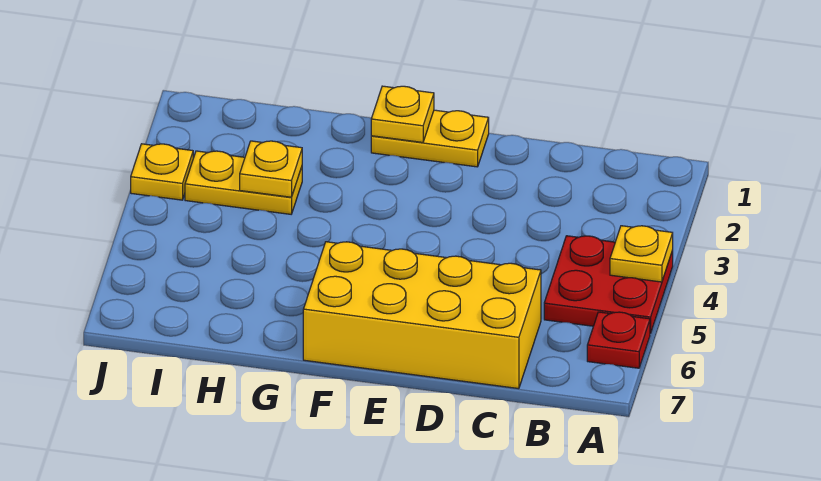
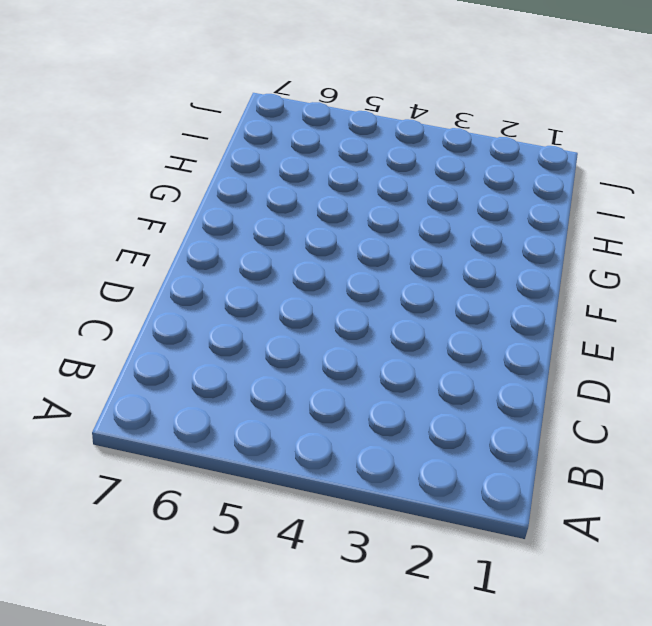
none -> red plate A4:B5 level 1
none -> red plate A6 level 1

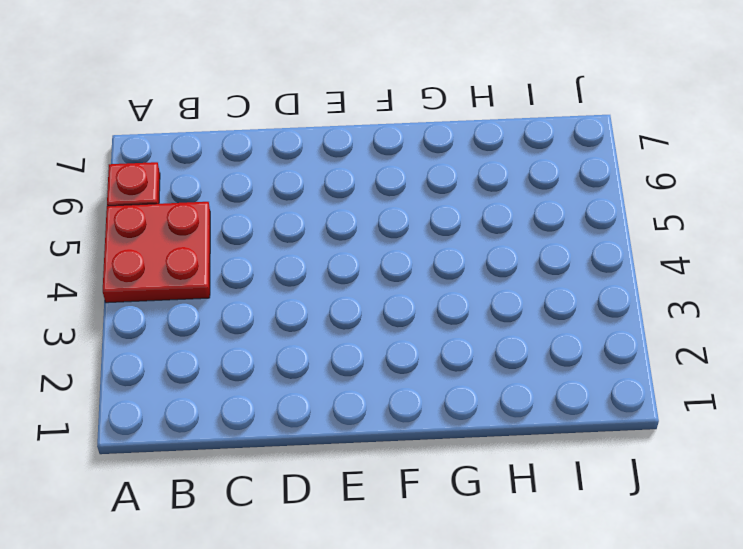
none -> yellow brick C6:F7 level 1
none -> yellow plate E1:F1 level 1

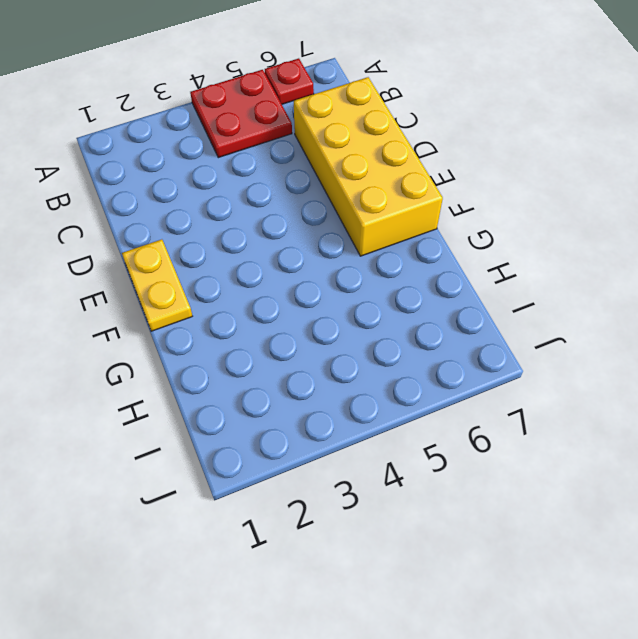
none -> yellow plate H3:I3 level 1
none -> yellow plate J3 level 1

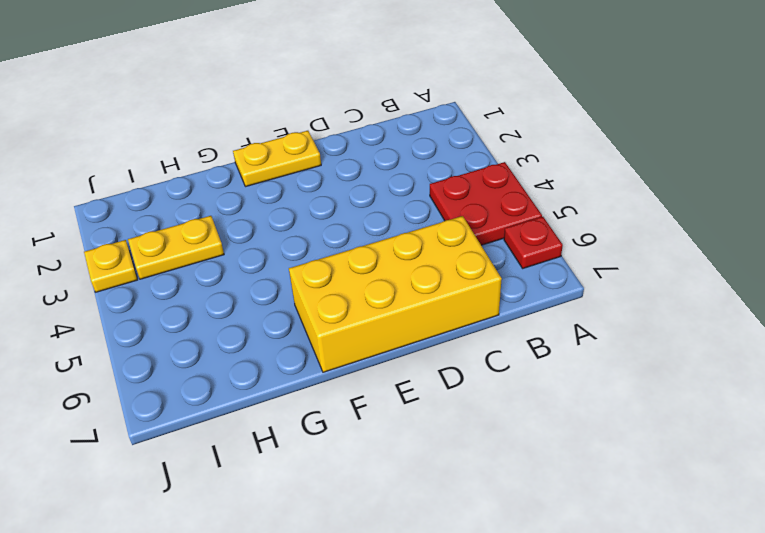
none -> yellow plate A4 level 2
none -> yellow plate F1 level 2

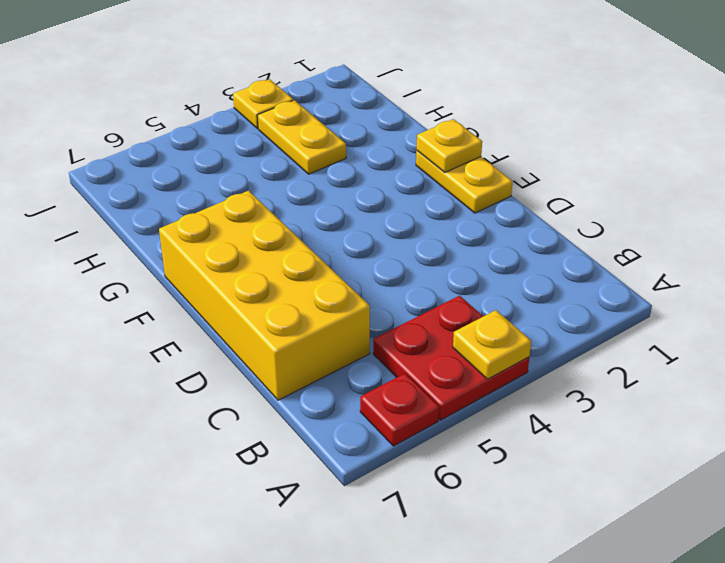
none -> yellow plate H3 level 2

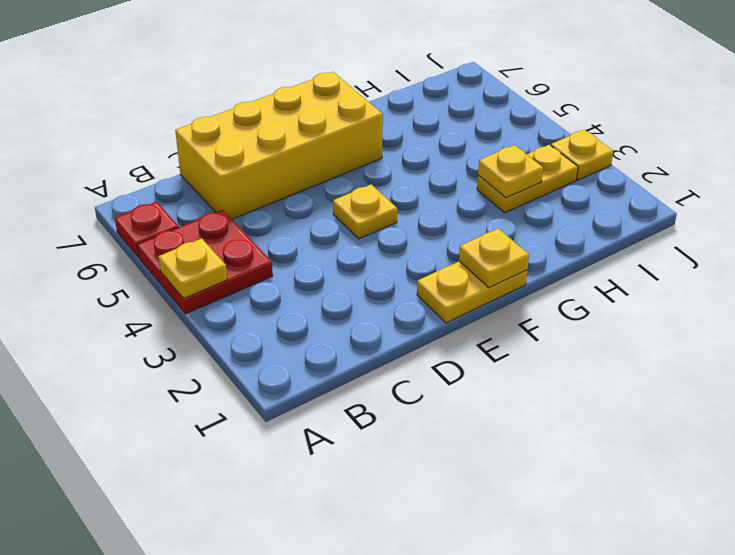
yellow plate E4 level 1 -> none

